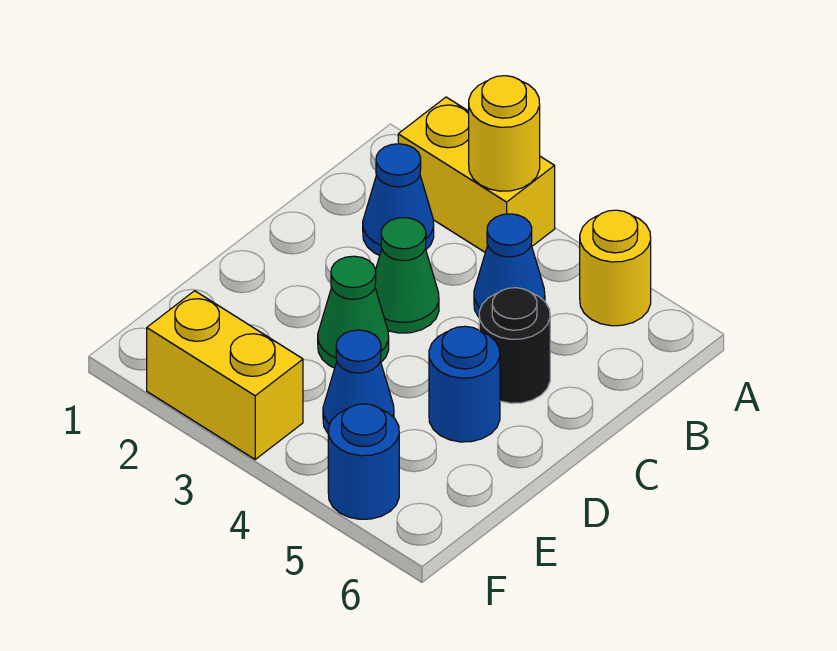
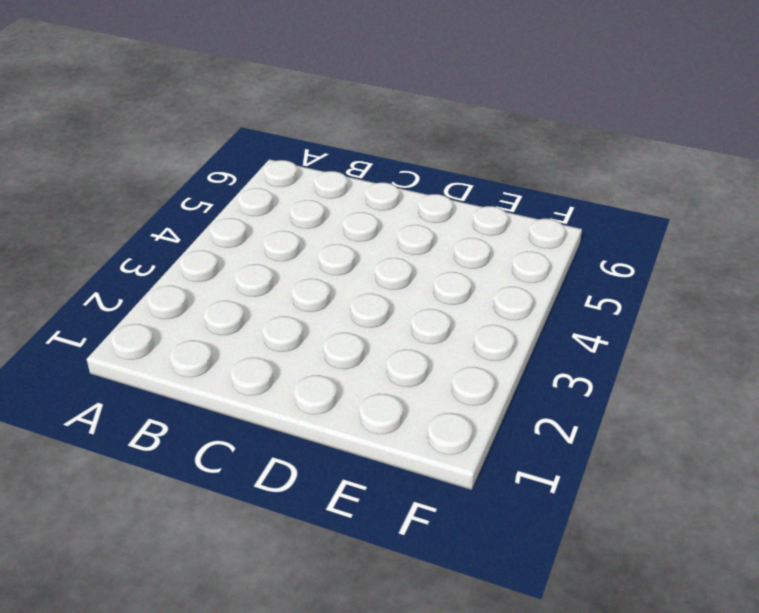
none -> yellow brick A2:A3 level 1
none -> yellow round brick A5 level 1
none -> blue cone B2 level 1

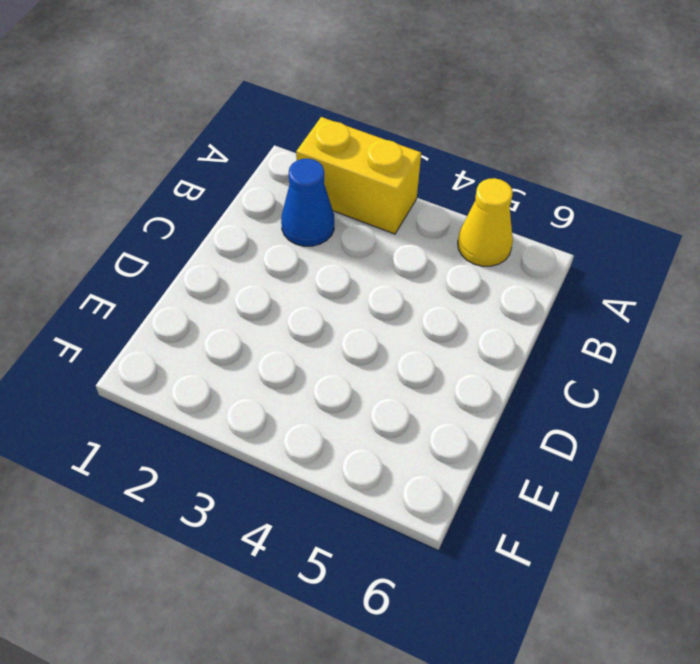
yellow cone A5 level 1 -> yellow round brick A5 level 1
none -> blue cone B4 level 1
none -> green cone C3 level 1
none -> black round brick C5 level 1

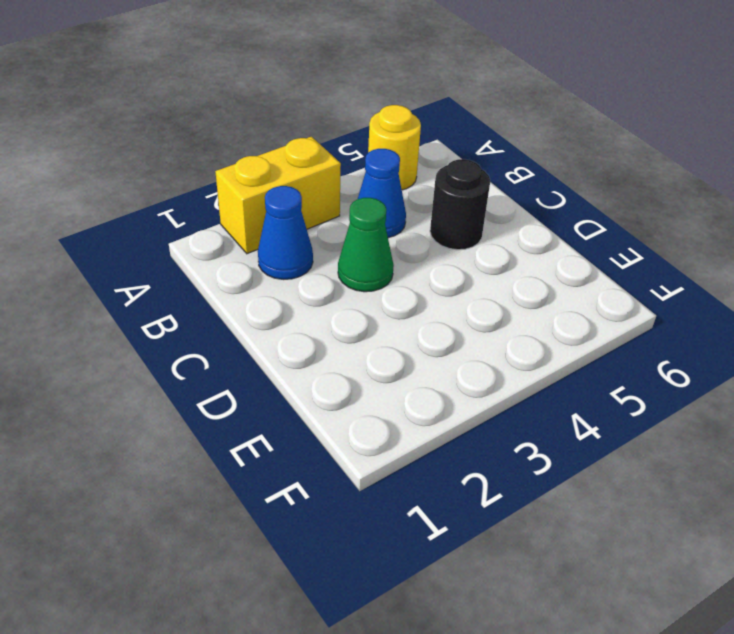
none -> green cone D3 level 1
none -> blue round brick D5 level 1
none -> blue cone E4 level 1

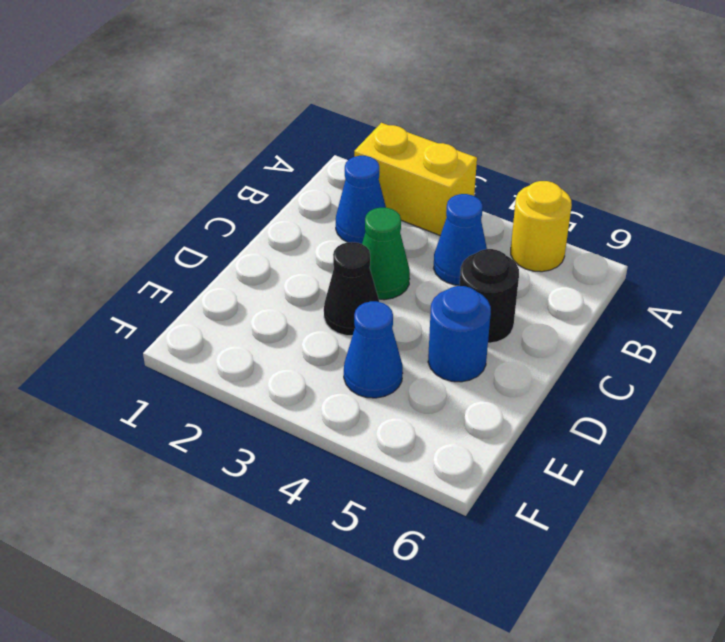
black cone D3 level 1 -> green cone D3 level 1
none -> yellow brick F2:F3 level 1
none -> blue round brick F5 level 1
none -> yellow round brick A3 level 2

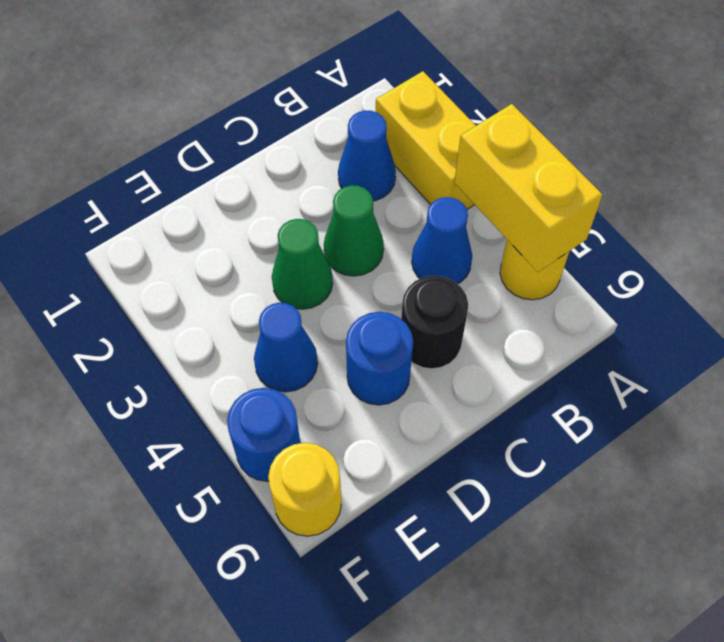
yellow brick A4:A5 level 2 -> yellow brick F2:F3 level 1
yellow round brick F6 level 1 -> yellow round brick A3 level 2

